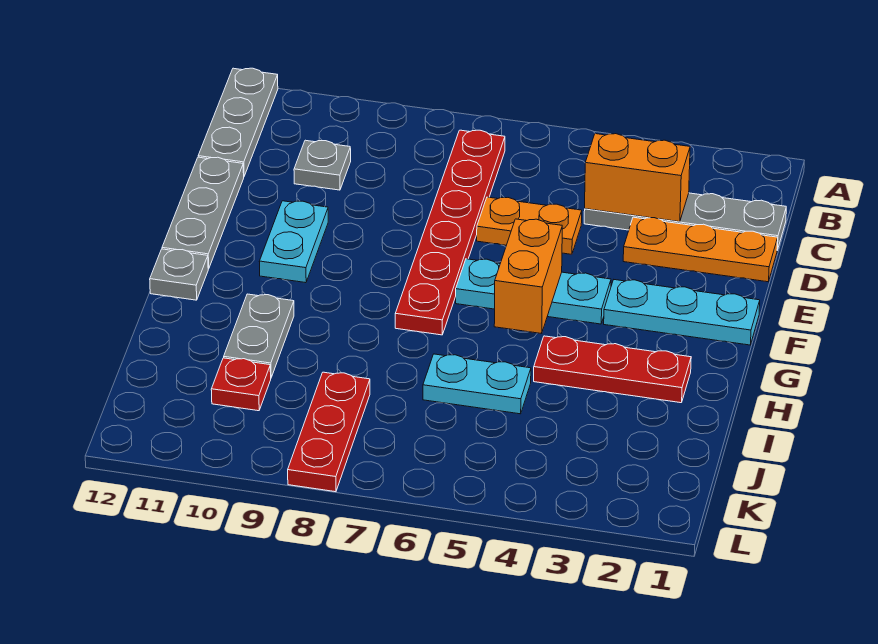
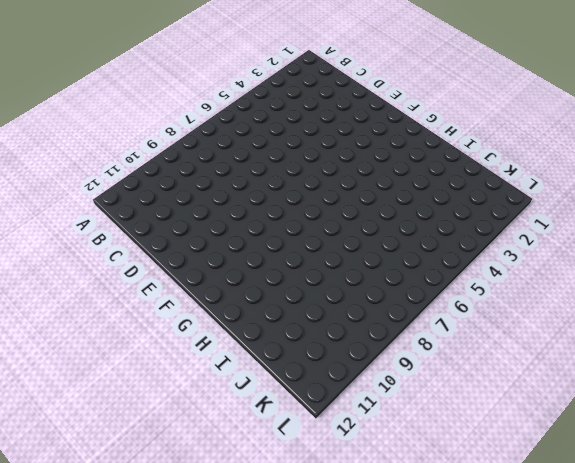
none -> grey plate A12:C12 level 1
none -> red plate B7:G7 level 1
none -> grey plate C1:C4 level 1

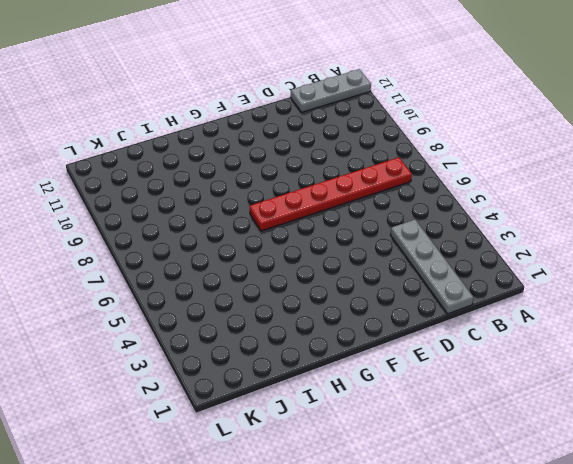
none -> grey plate C10 level 1
none -> orange plate D1:D3 level 1
none -> orange plate D5:D6 level 1

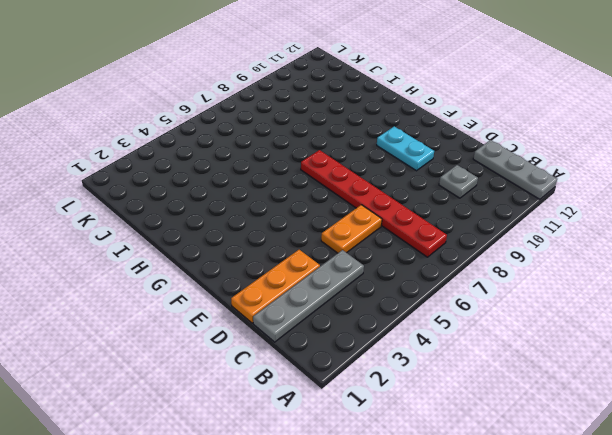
none -> grey plate D12:F12 level 1
none -> cyan plate F1:F3 level 1
none -> cyan plate F4:F6 level 1

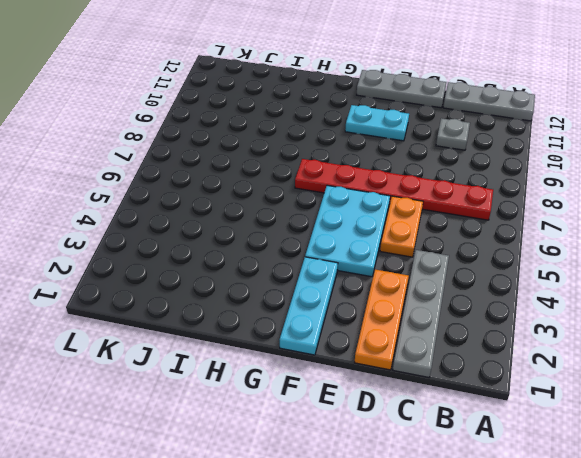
cyan plate E4:F6 level 1 -> cyan plate F4:F6 level 1
none -> grey plate G12 level 1
none -> red plate H2:H4 level 1
none -> grey plate H10:I10 level 1

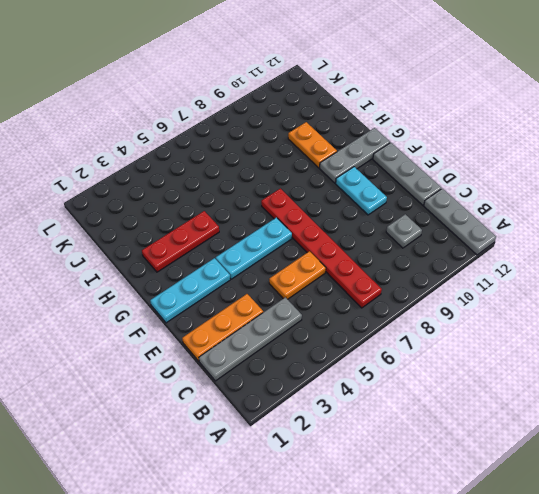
grey plate G10:G12 level 1 -> grey plate G12 level 1
orange plate H10:I10 level 1 -> grey plate H10:I10 level 1
none -> cyan plate I5:I6 level 1
none -> red plate J8:L8 level 1
none -> red plate J10 level 1

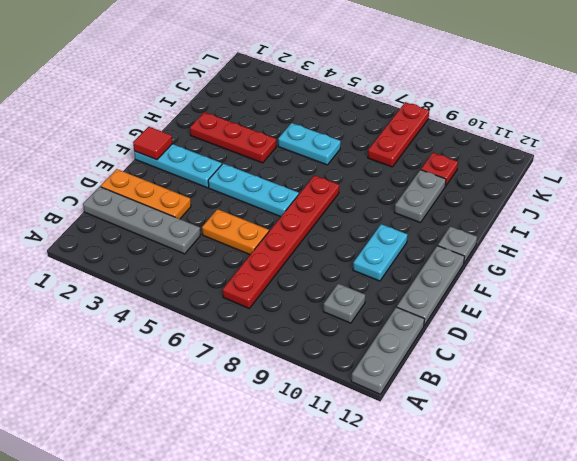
red tile F1 level 2 -> none
none -> orange brick C3:C4 level 2
none -> orange brick F5:G5 level 2

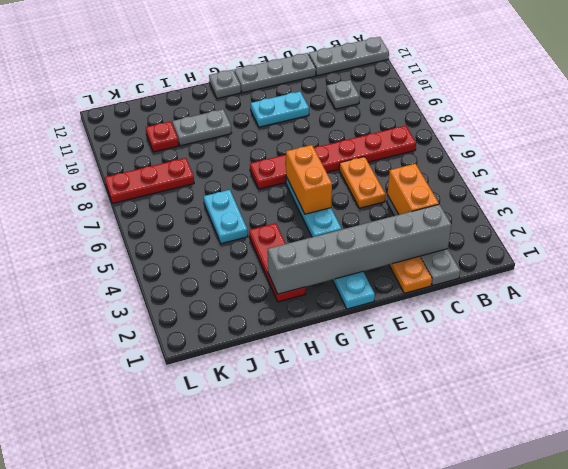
grey brick C2:H2 level 2 -> none
orange brick F5:F6 level 2 -> orange brick F5:G5 level 2

